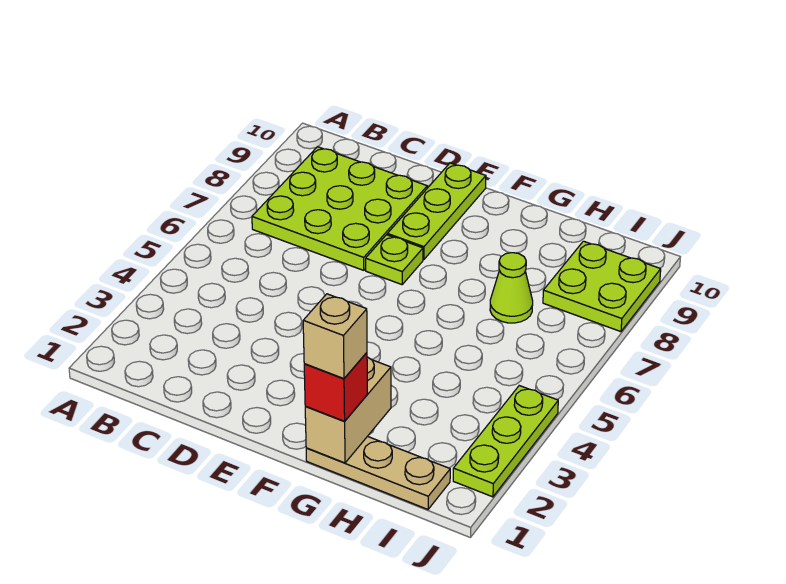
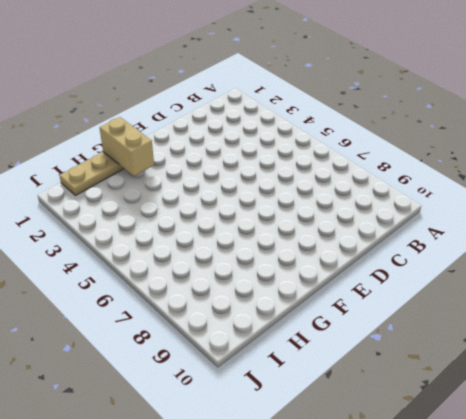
none -> lime plate B7:D9 level 1
none -> lime plate E7 level 1

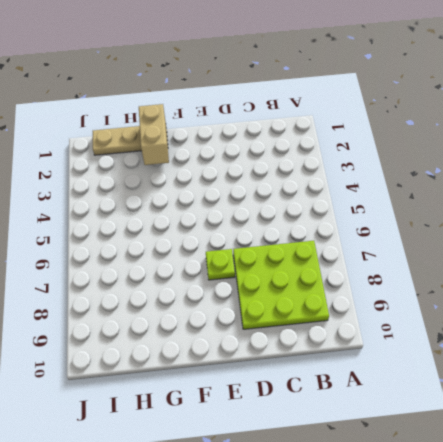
none -> lime plate E8:E10 level 1
none -> lime cone H7 level 1

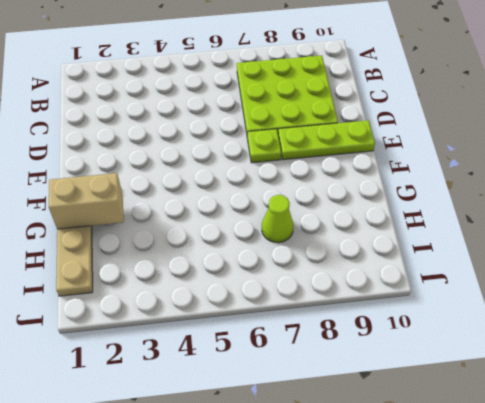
none -> lime plate I8:J9 level 1
none -> lime plate J2:J4 level 1

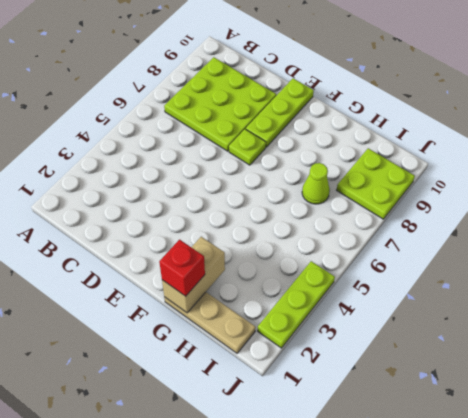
none -> tan brick G1 level 4

